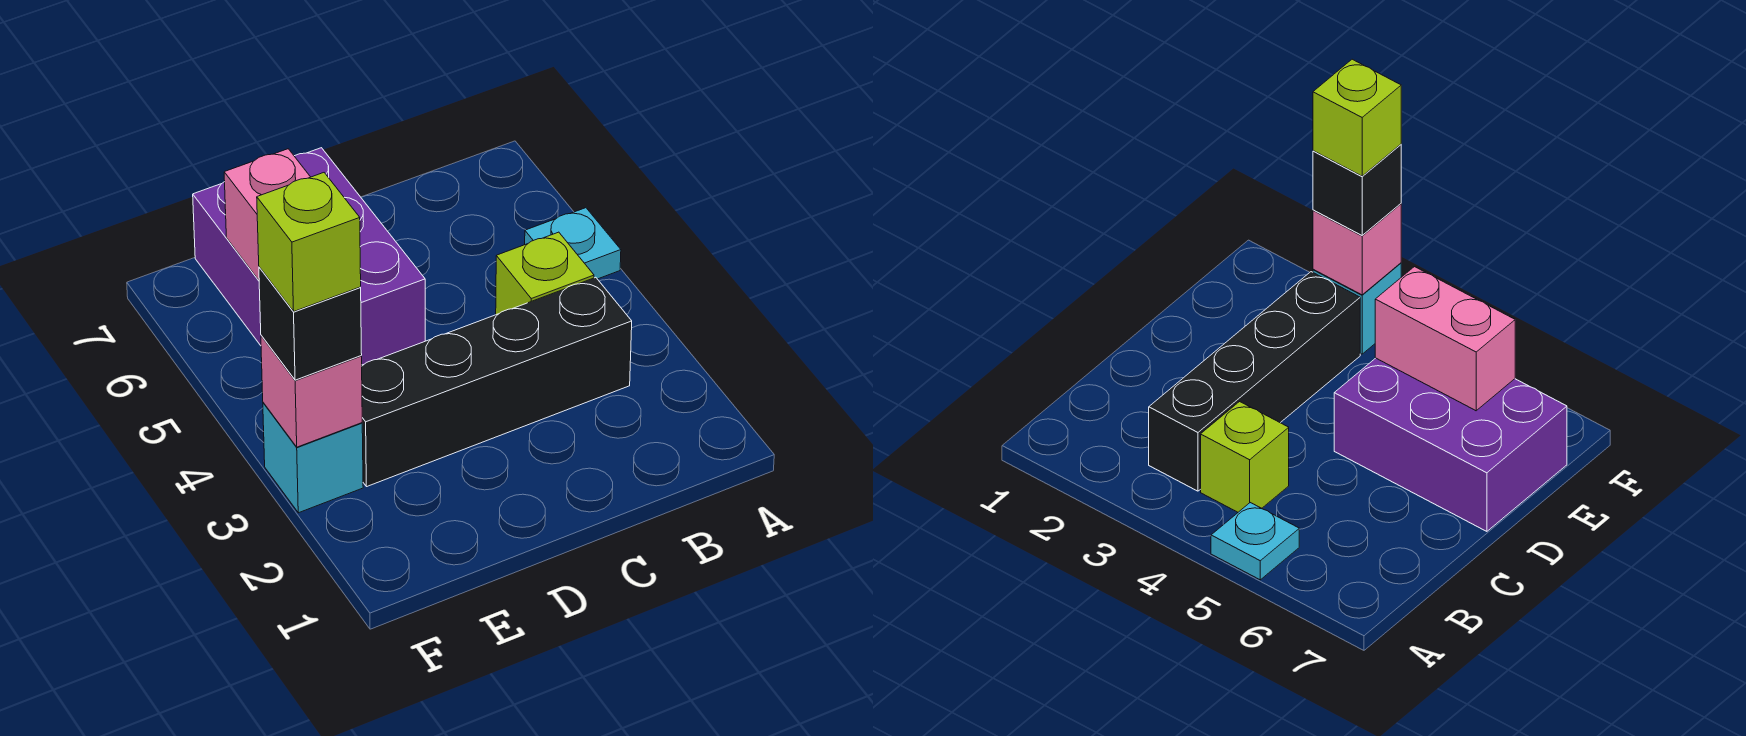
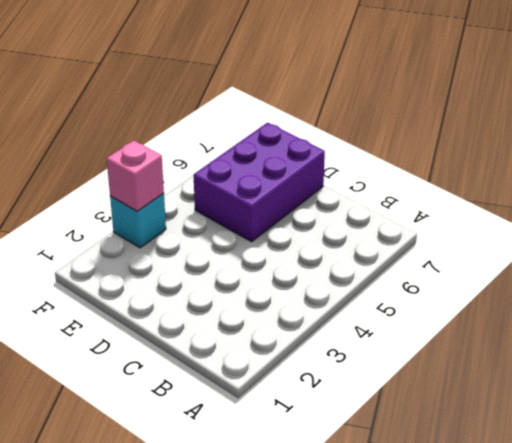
none -> cyan plate A5 level 1
none -> black brick B3:E3 level 1

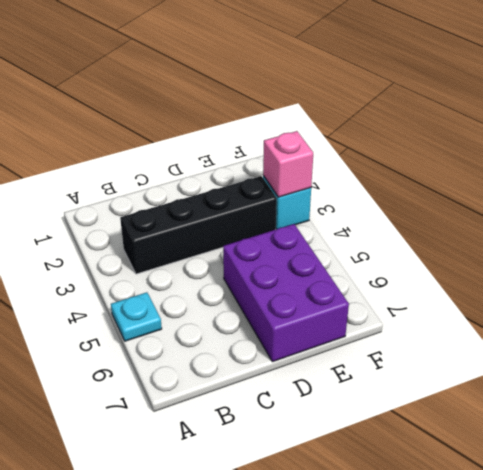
none -> lime brick B4 level 1
none -> pink brick E5:E6 level 2

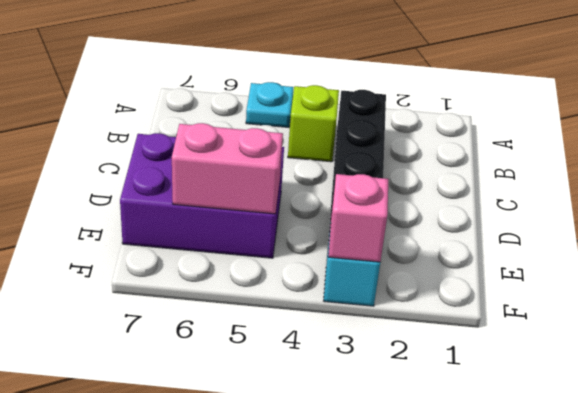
none -> black brick F3 level 3
none -> lime brick F3 level 4

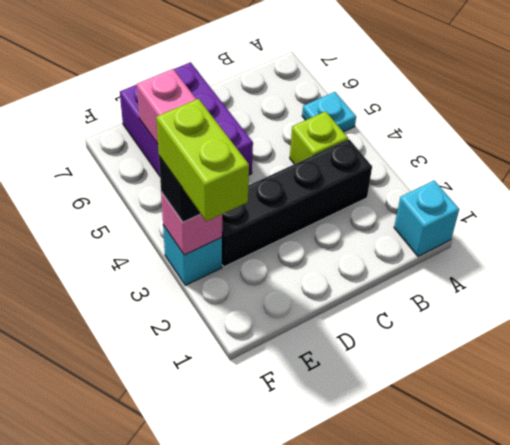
cyan brick A1 level 1 -> none
lime brick F2:F3 level 4 -> lime brick F3 level 4

